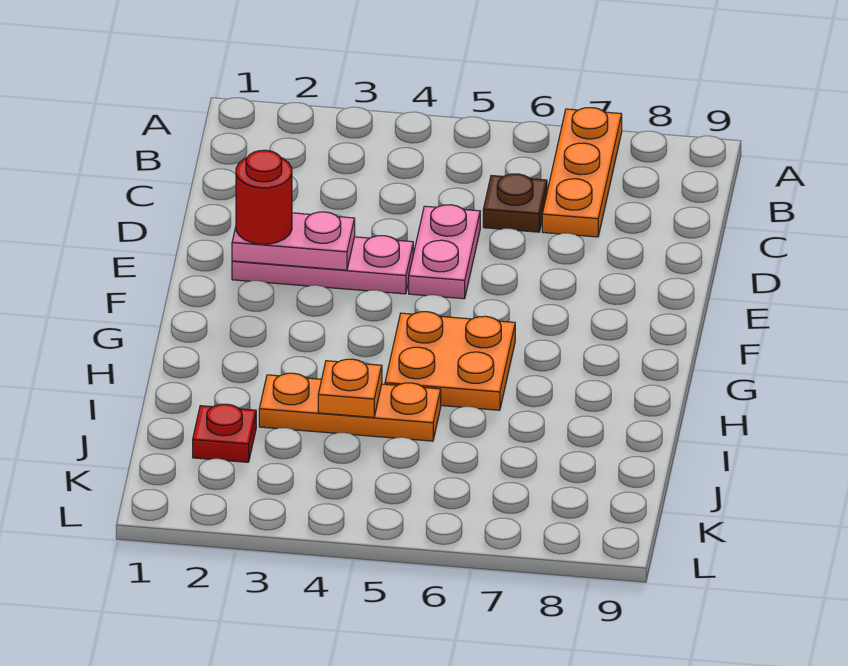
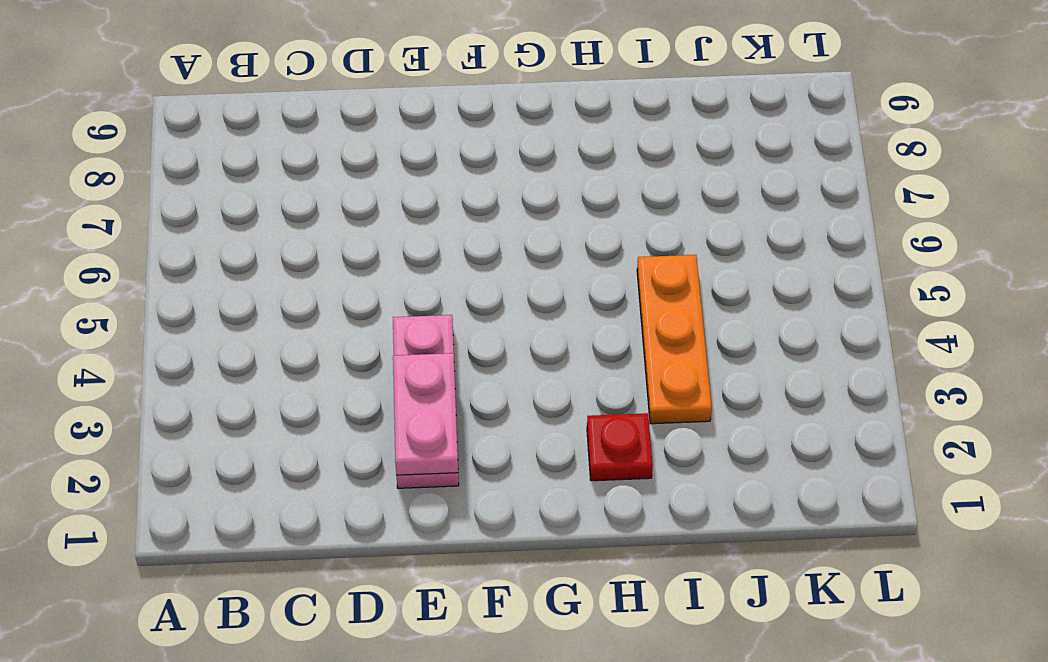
red plate H2 level 1 -> red plate J2 level 1
none -> orange plate A7:C7 level 1
none -> brown plate C6 level 1

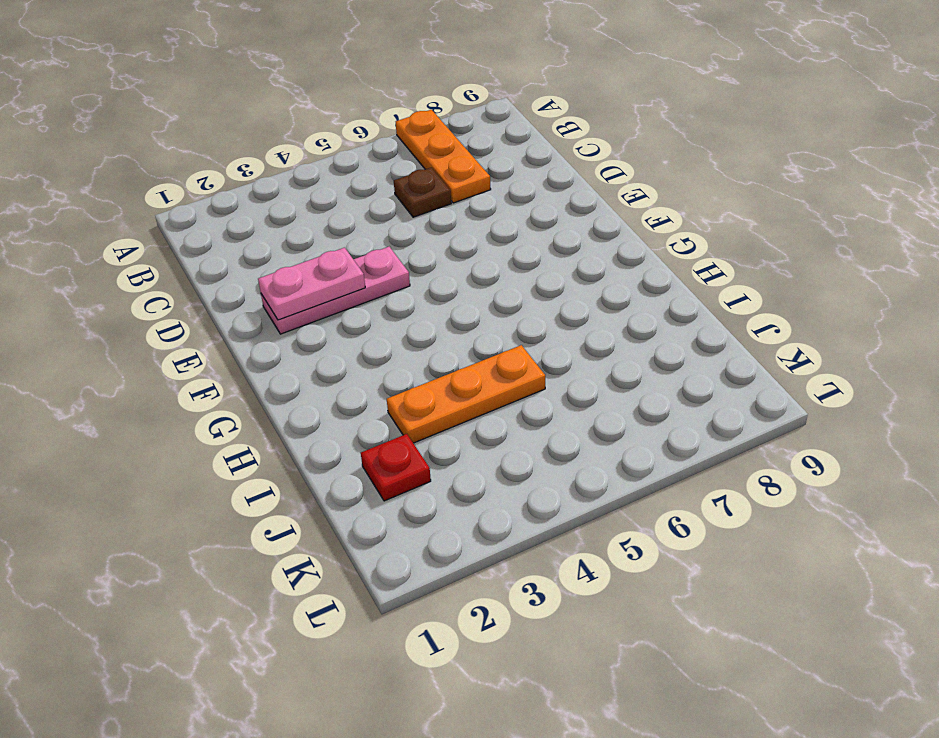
none -> pink plate D5:E5 level 1
none -> orange plate G5:H6 level 1

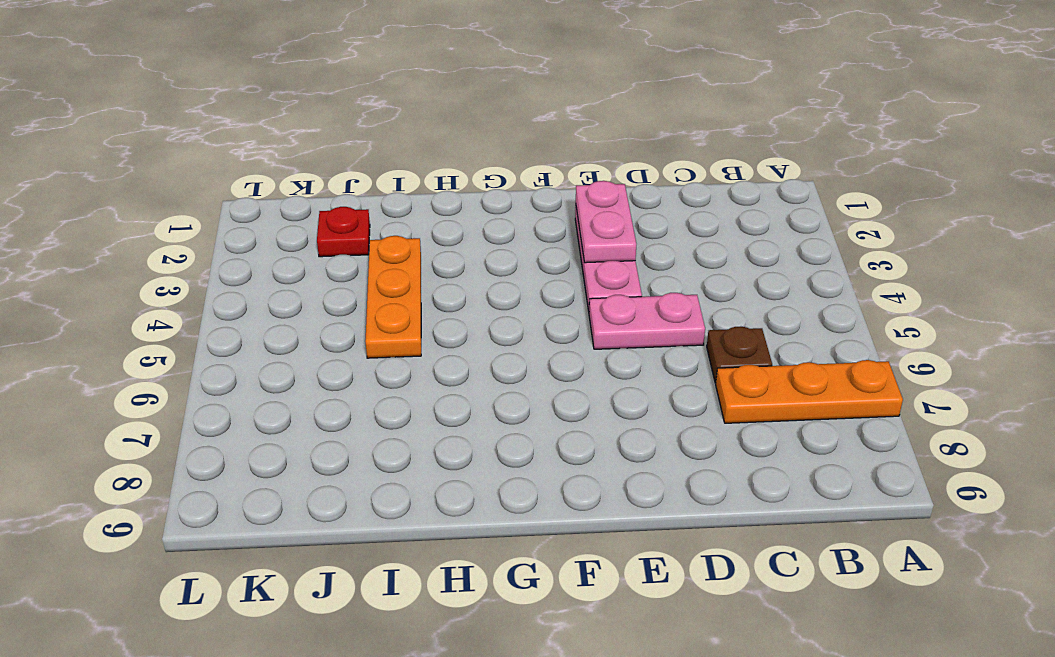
none -> orange plate G5:H6 level 1
none -> orange plate I4 level 2

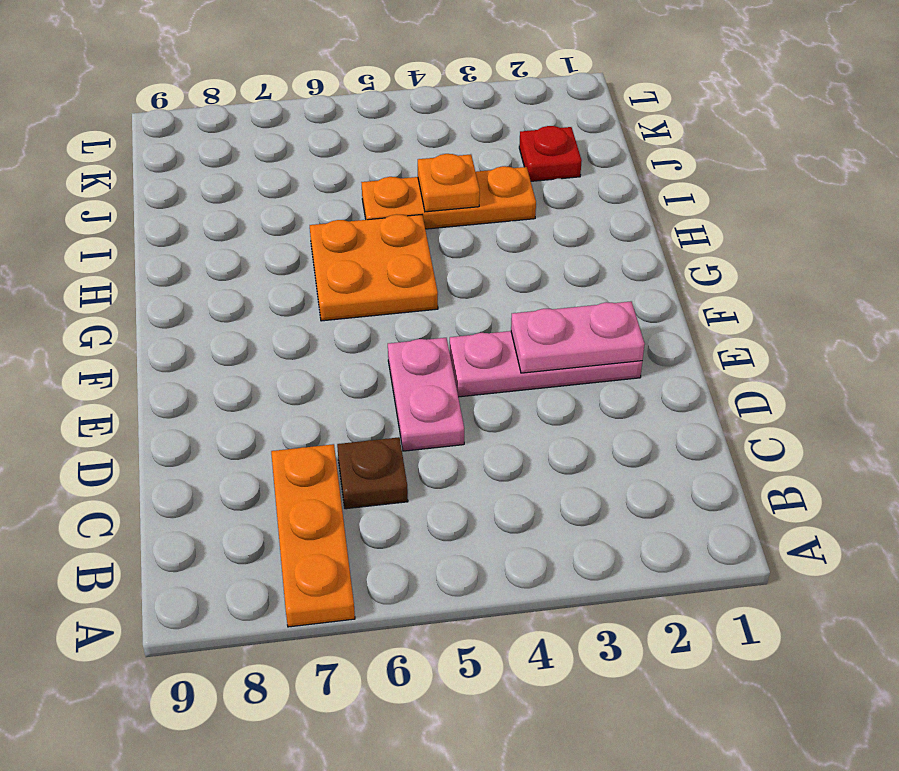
none -> red round brick E2 level 3

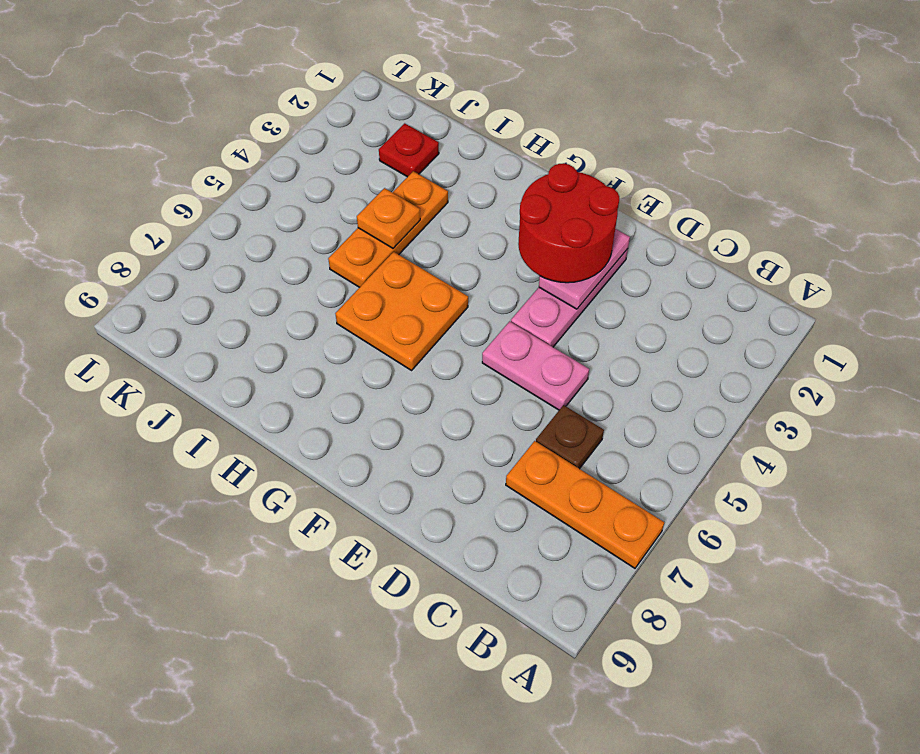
red round brick E2:F3 level 3 -> red round brick E2 level 3

